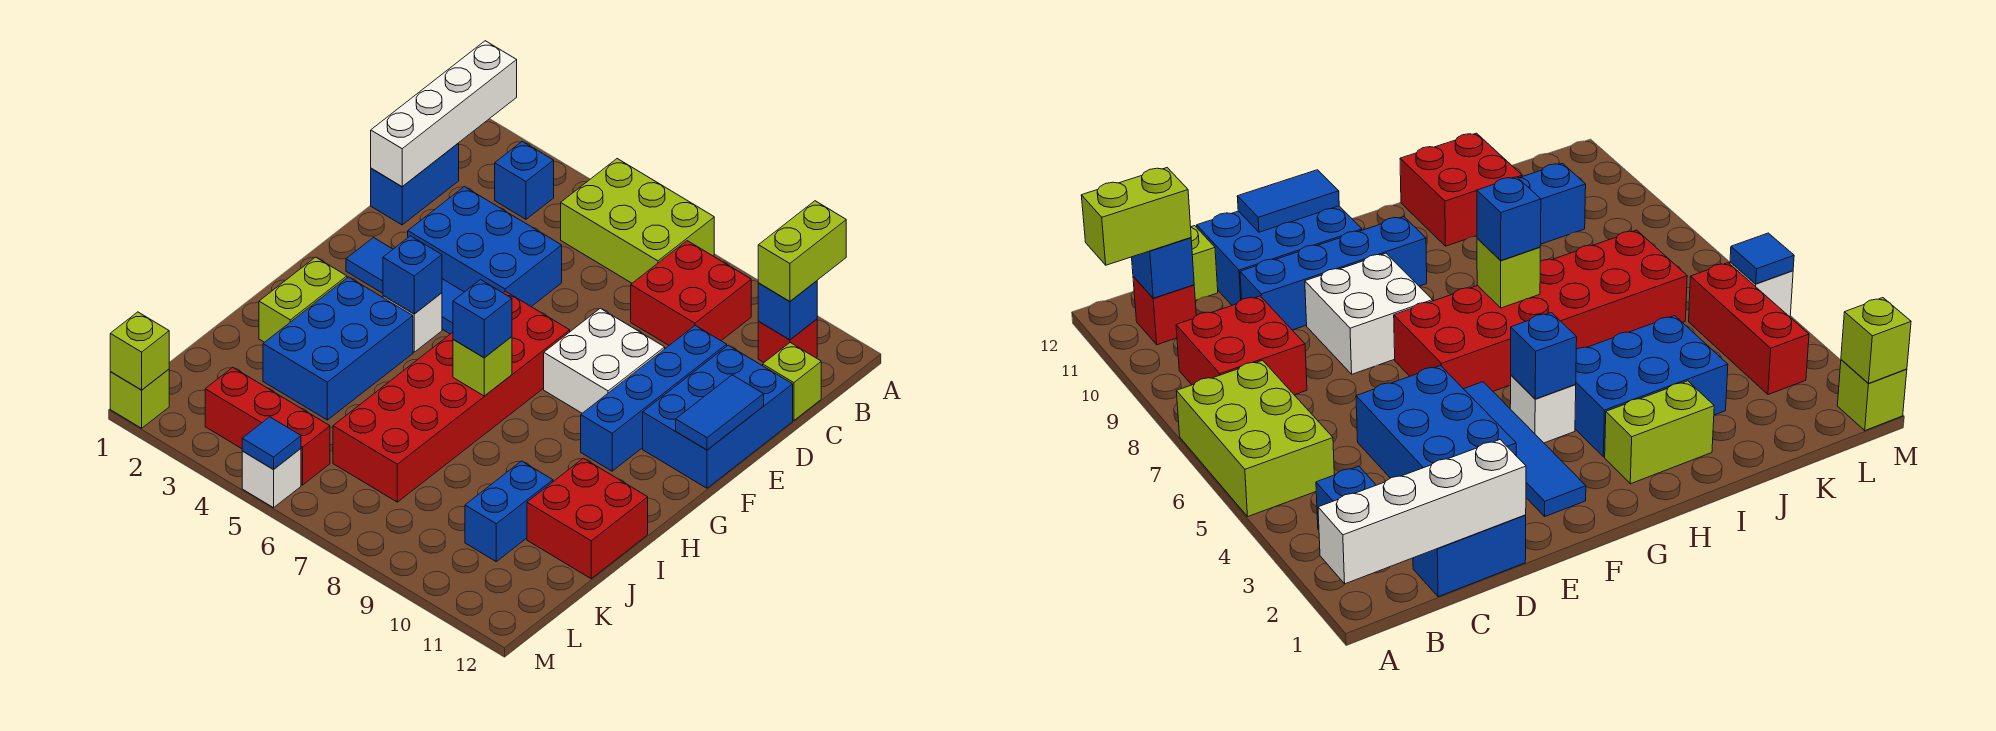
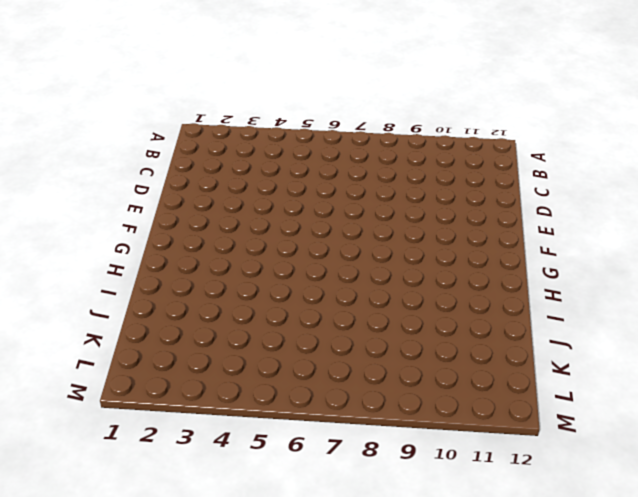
none -> lime brick A5:B7 level 1
none -> blue brick B3 level 1
none -> red brick B8:C9 level 1

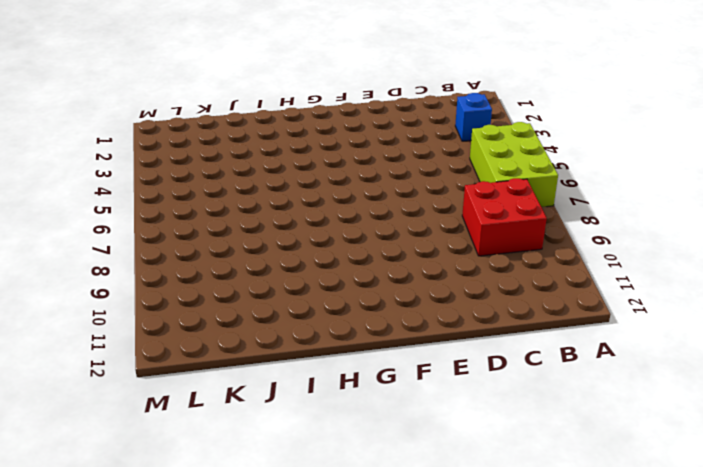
none -> red brick B11 level 1
none -> blue brick C1:D1 level 1
none -> lime brick C12 level 1

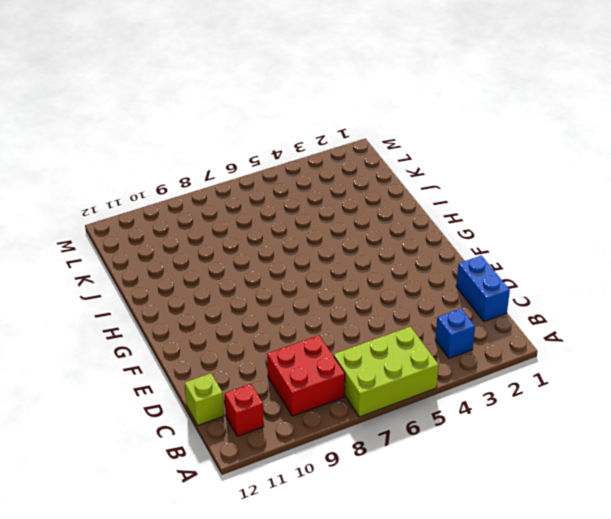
none -> blue brick D3:E5 level 1
none -> blue brick D10:G10 level 1
none -> blue brick D11:F12 level 1

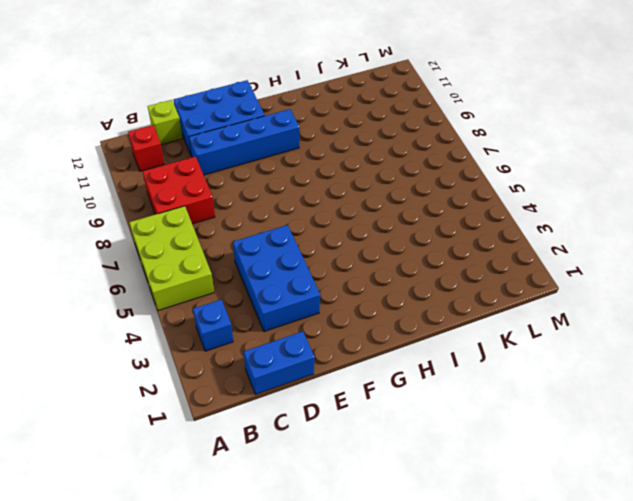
none -> white brick E8:F9 level 1
none -> blue tile F2:F5 level 1
none -> red brick F6:K7 level 1

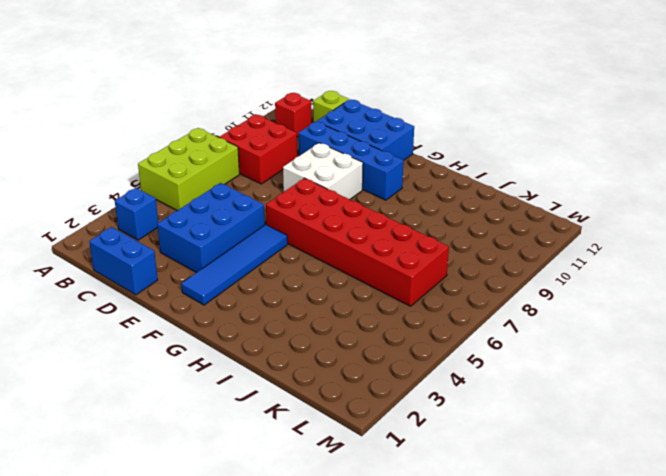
none -> white brick G4 level 1
none -> lime brick H2:I2 level 1
none -> blue brick H3:J4 level 1

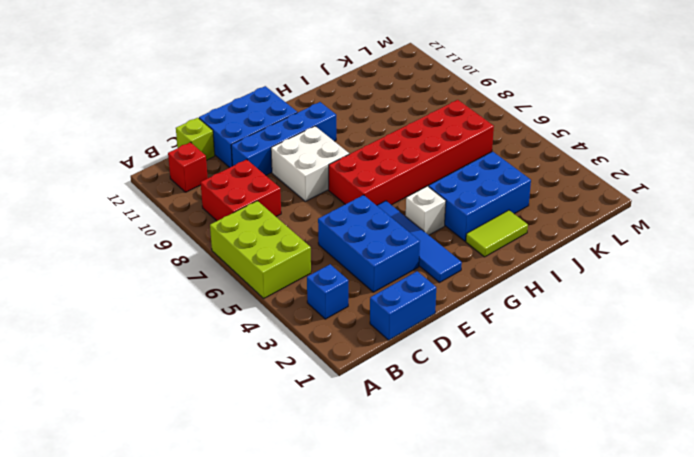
lime tile H2:I2 level 1 -> lime brick H2:I2 level 1
none -> red brick I11:J12 level 1
none -> blue brick J10:K10 level 1
none -> red brick L3:L5 level 1

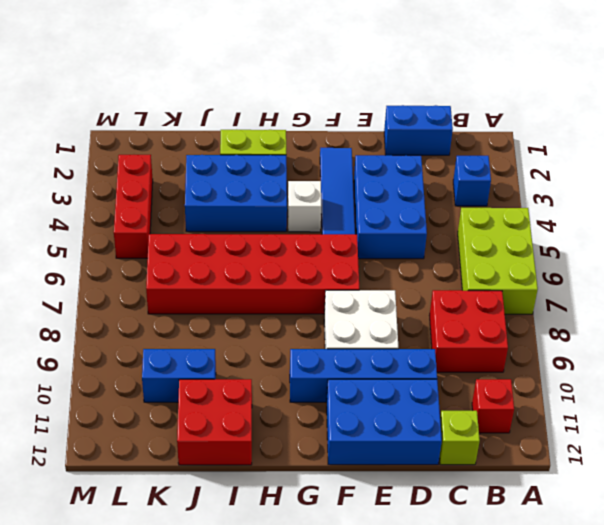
none -> lime brick M1 level 1
none -> white brick M5 level 1
none -> white brick A1:D1 level 2

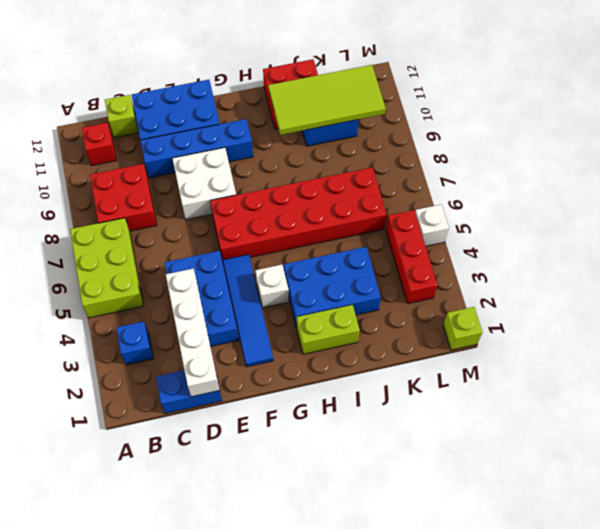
white brick D1:D4 level 2 -> white brick A1:D1 level 2
lime tile I10:L11 level 2 -> none
none -> blue brick B11 level 2
none -> blue tile E12:F12 level 2
none -> blue brick G4 level 2

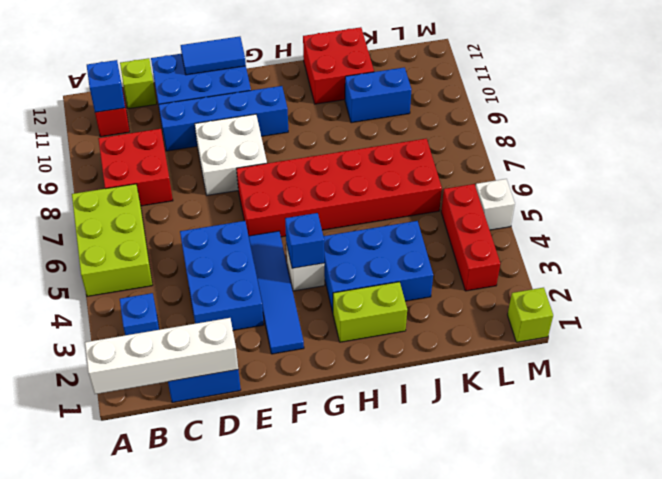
none -> lime brick H7 level 2
none -> lime brick M1 level 2
none -> blue tile M5 level 2

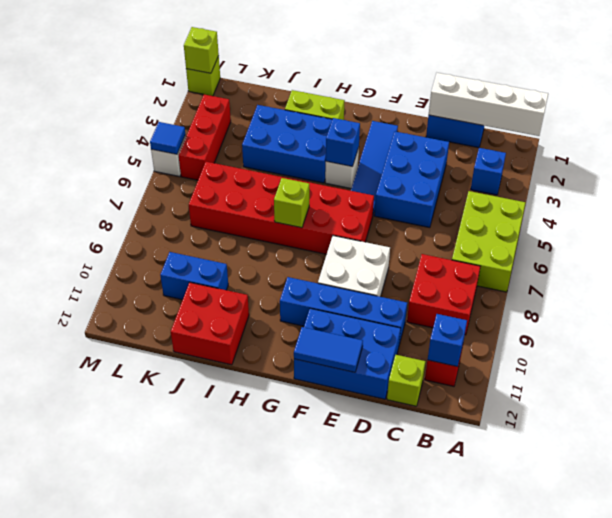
none -> lime brick A11:B11 level 3
none -> blue brick H7 level 3

